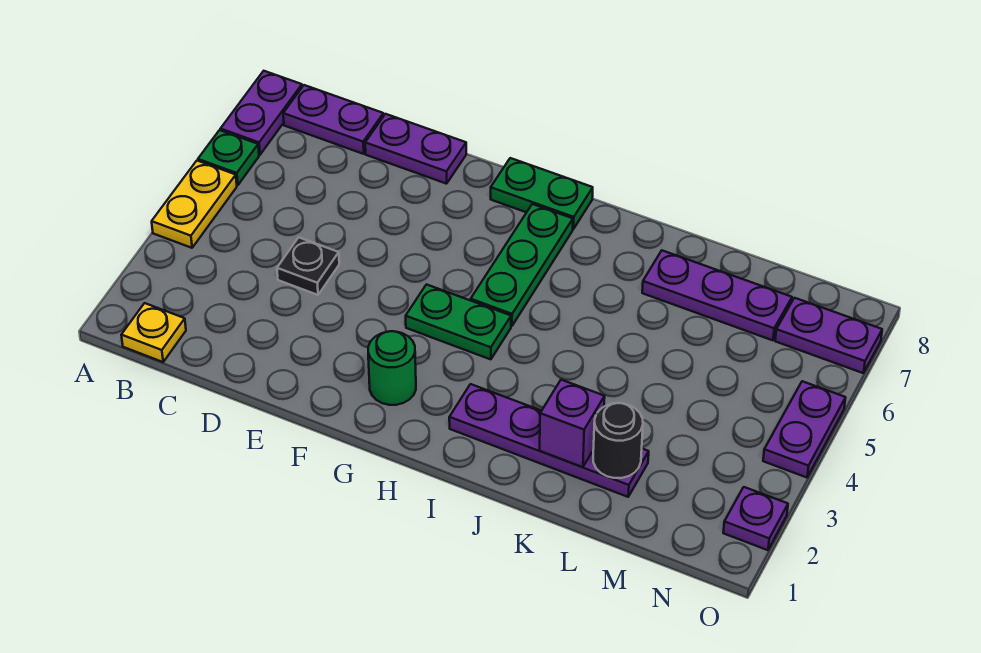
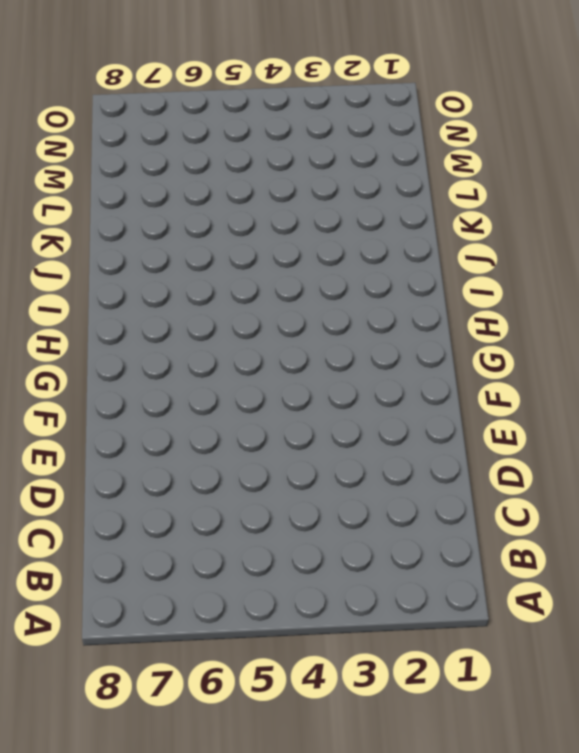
none -> yellow plate A4:A5 level 1
none -> green plate A6 level 1
none -> purple plate A7:A8 level 1

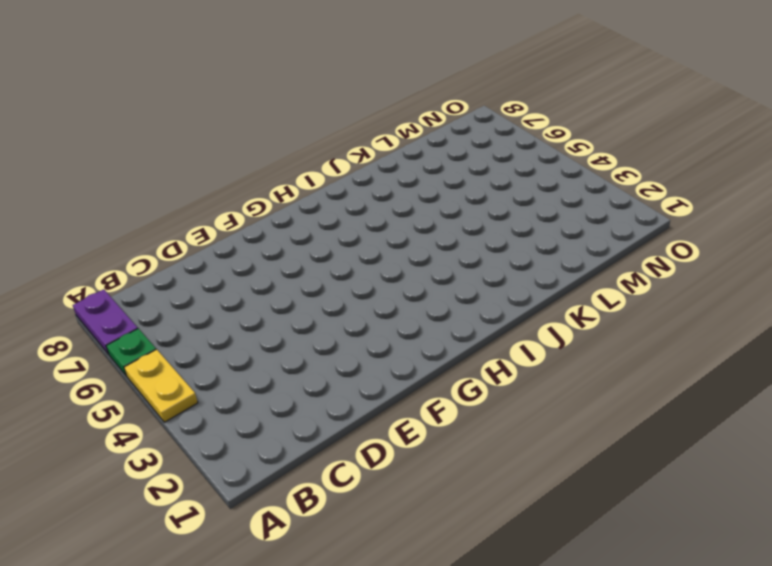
none -> yellow plate B1 level 1
none -> purple plate B8:C8 level 1
none -> black plate D4 level 1

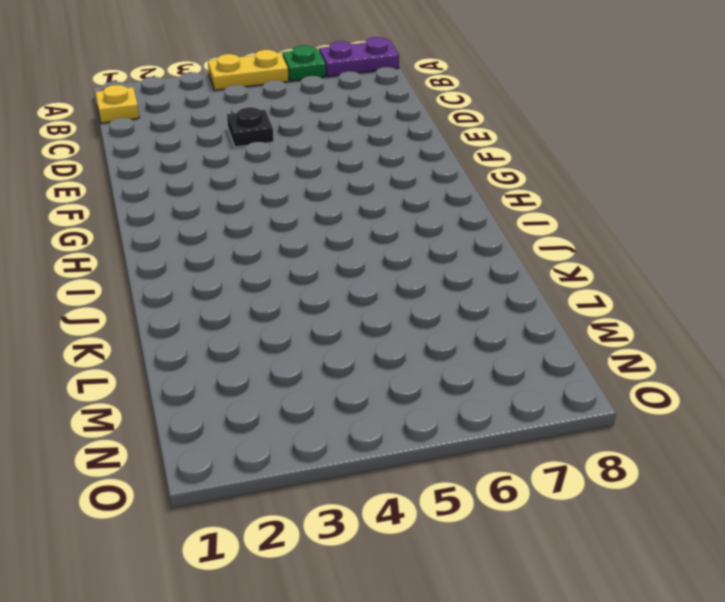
none -> purple plate B8:C8 level 1
none -> purple plate D8:E8 level 1
none -> green round brick G2 level 1

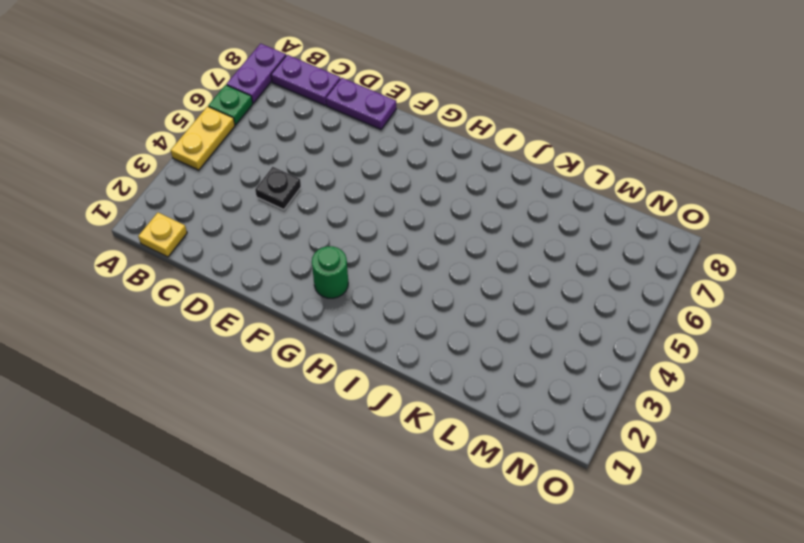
none -> green plate G4:H4 level 1
none -> green plate G8:H8 level 1
none -> green plate H5:H7 level 1

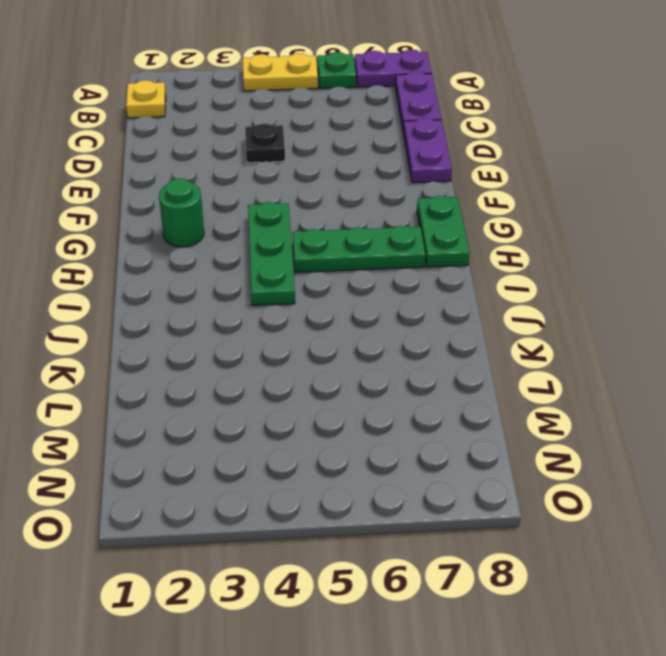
green plate G4:I4 level 1 -> green plate G4:H4 level 1
none -> purple plate I2:L2 level 1
none -> purple plate K7:M7 level 1
none -> purple plate N7:O7 level 1

